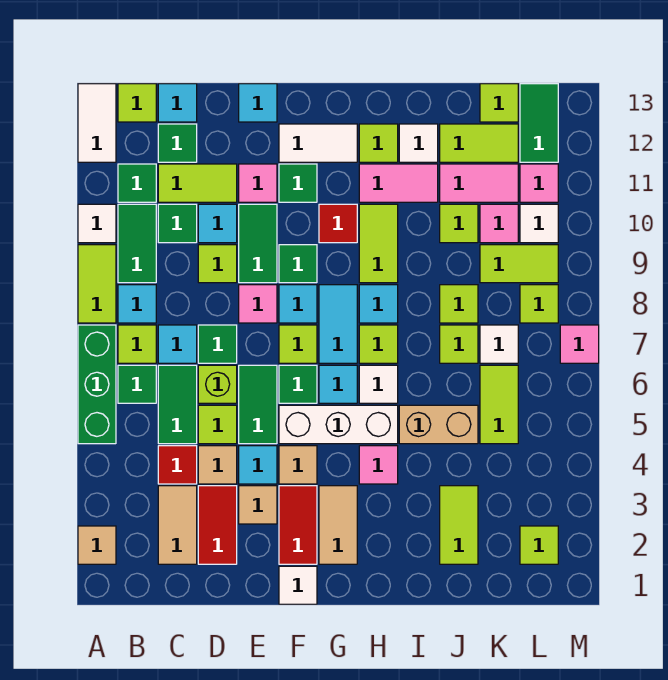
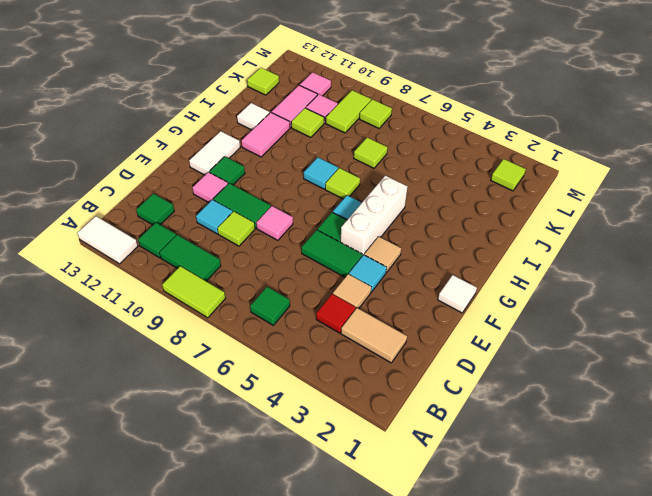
none -> tan tile A2 level 1
none -> green brick A5:A7 level 1
none -> white tile A10 level 1
none -> lime tile B7 level 1

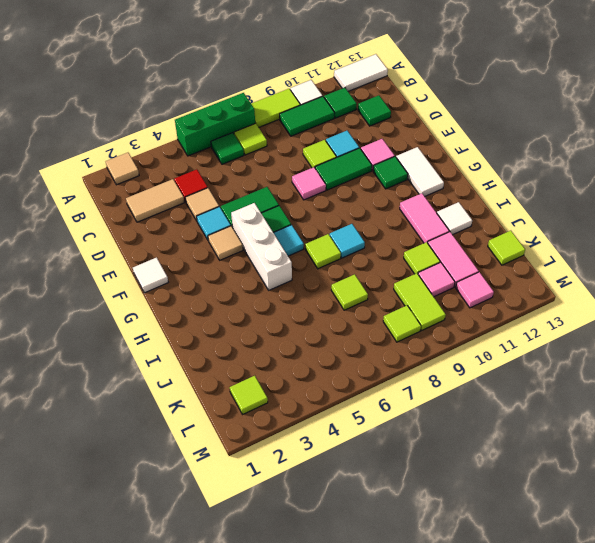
none -> cyan tile B8 level 1
none -> lime tile B13 level 1
none -> green tile C5:C6 level 1
none -> cyan tile C7 level 1

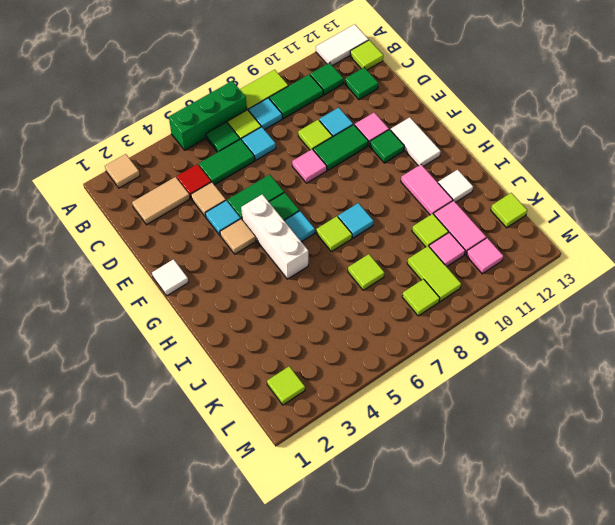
none -> white tile A10 level 1
none -> green tile C10 level 1
none -> lime tile C11:D11 level 1
none -> cyan tile C13 level 1

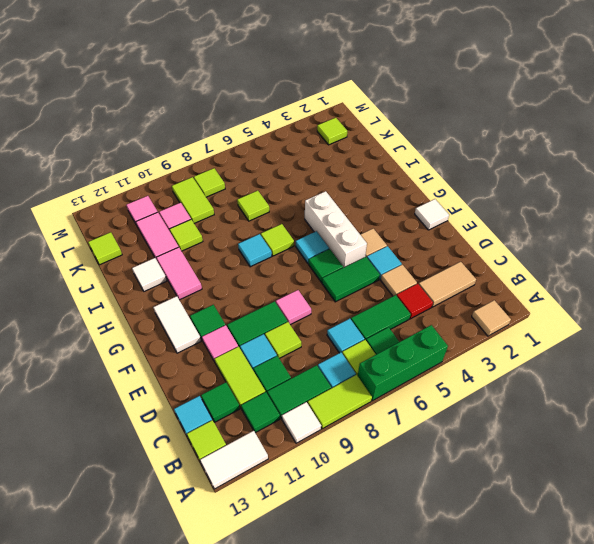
none -> red tile D2:D3 level 1
none -> lime tile D5 level 1
none -> lime brick D6 level 1
none -> green tile D7 level 1

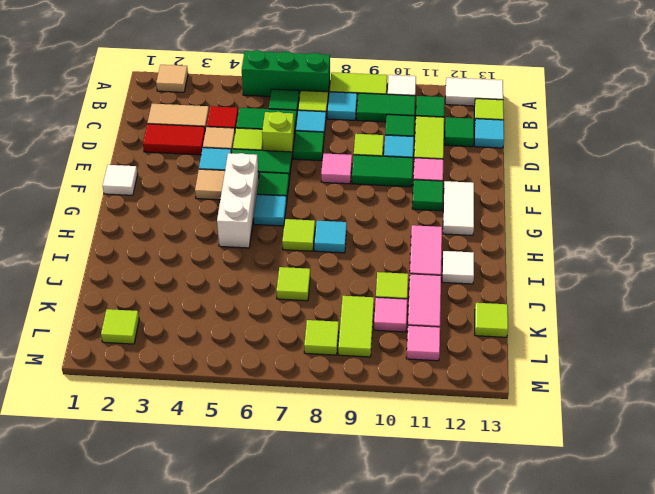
none -> tan tile E3 level 1
none -> cyan tile E13 level 1
none -> red tile F2:F3 level 1
none -> lime tile F7 level 1

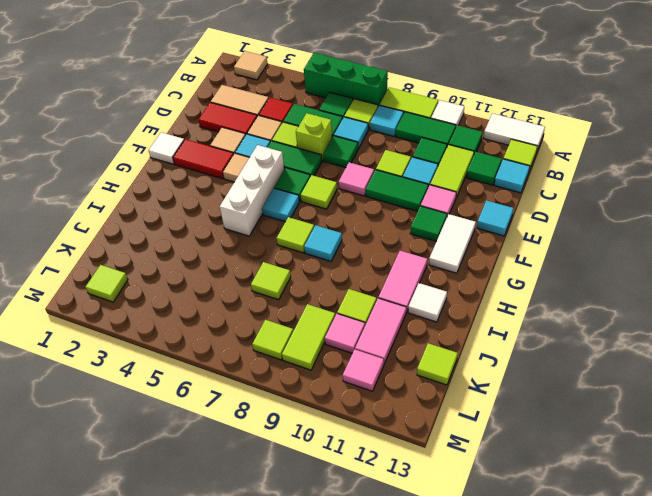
none -> cyan tile F8 level 1
none -> green tile F9 level 1
none -> tan tile G2:G3 level 1
none -> cyan tile G7:G8 level 1

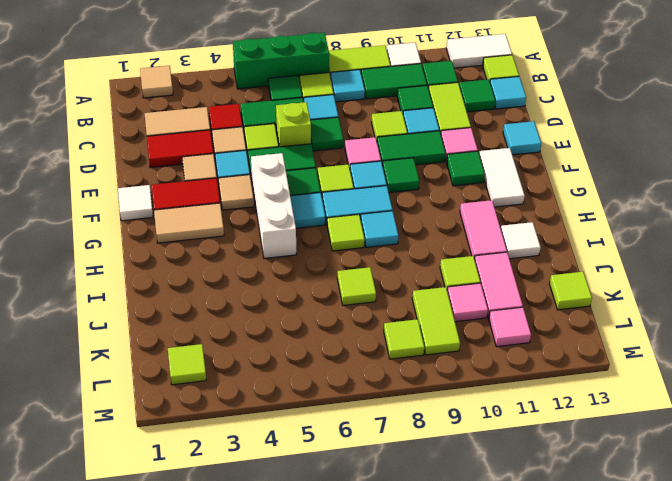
none -> red tile G10 level 1
none -> pink tile H4 level 1
none -> white tile H6 level 1
none -> lime tile H9:H10 level 1

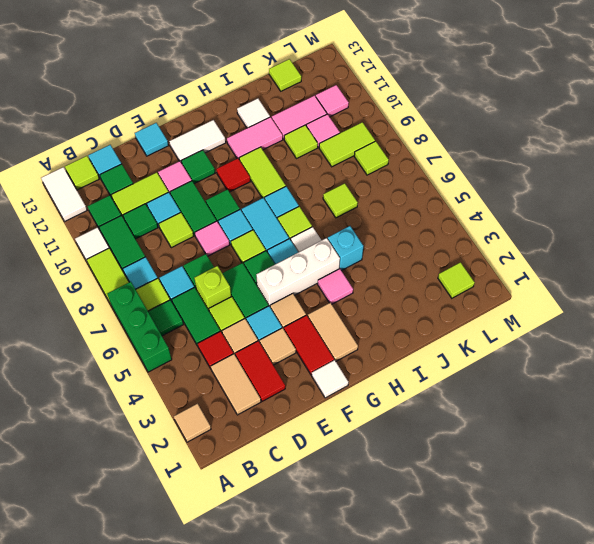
cyan brick I5 level 1 -> tan brick I5:J5 level 1
none -> lime tile H12 level 1
none -> lime tile J2:J3 level 1
none -> lime tile J8 level 1
none -> lime tile J12:K12 level 1

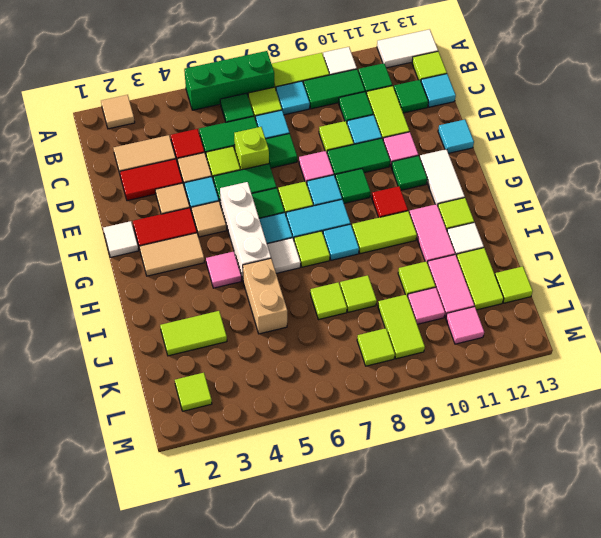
none -> lime tile K5:K6 level 1
none -> white tile K7 level 1
none -> white tile L10 level 1
none -> green tile L12:L13 level 1

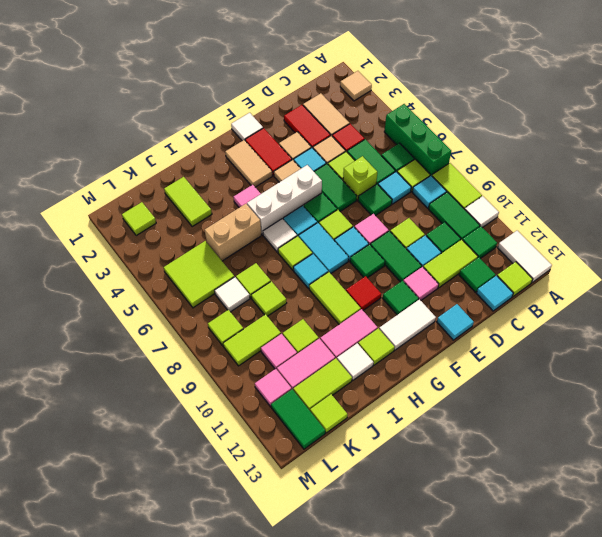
lime tile K5:L6 level 1 -> lime tile K5:K6 level 1
none -> white tile L10 level 1
none -> pink tile M7 level 1

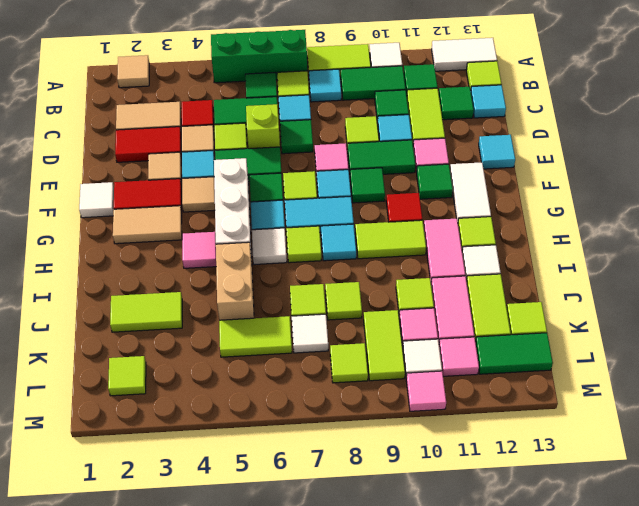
pink tile M10 level 1 -> pink tile M7 level 1

